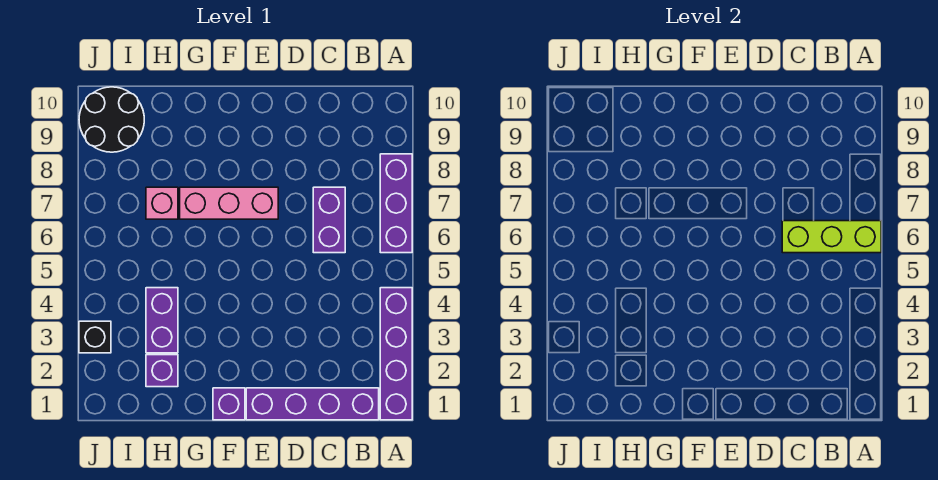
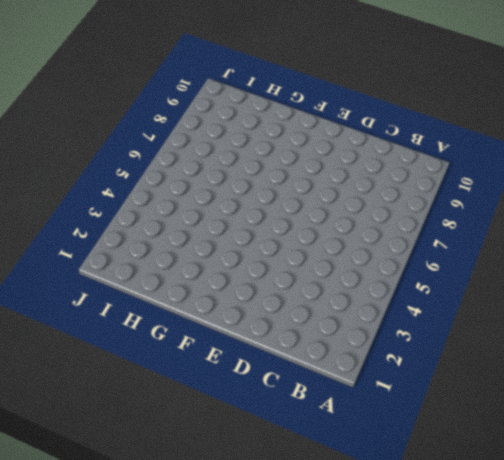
none -> purple brick A1:A4 level 1
none -> purple brick A6:A8 level 1
none -> purple brick B1:E1 level 1

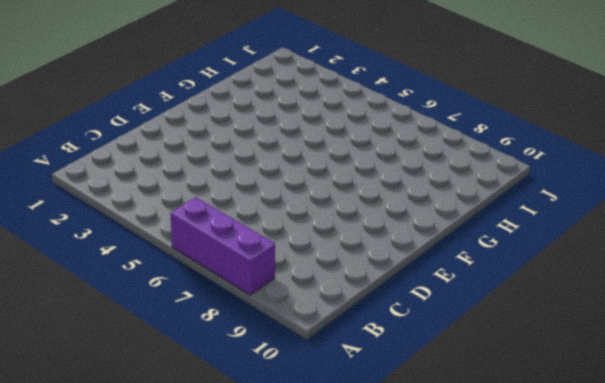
none -> purple brick A1:A4 level 1
none -> purple brick B1:E1 level 1
none -> purple brick C6:C7 level 1

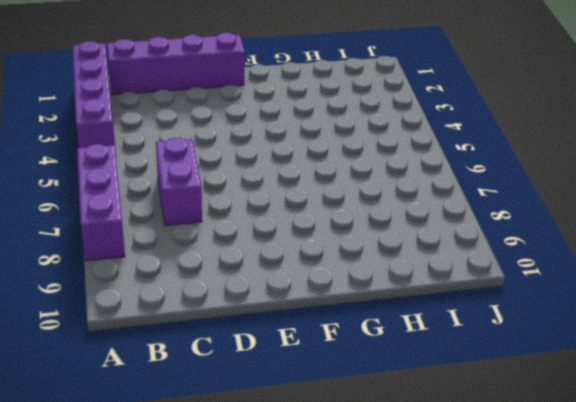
none -> pink brick E7:G7 level 1
none -> purple brick F1 level 1
none -> purple brick H2 level 1

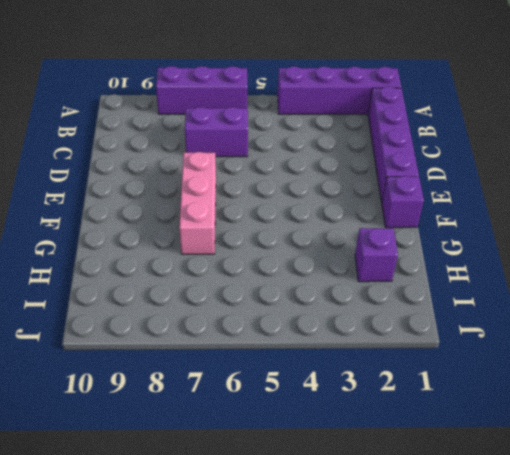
none -> purple brick H3:H4 level 1
none -> pink brick H7 level 1
none -> black round brick I9:J10 level 1

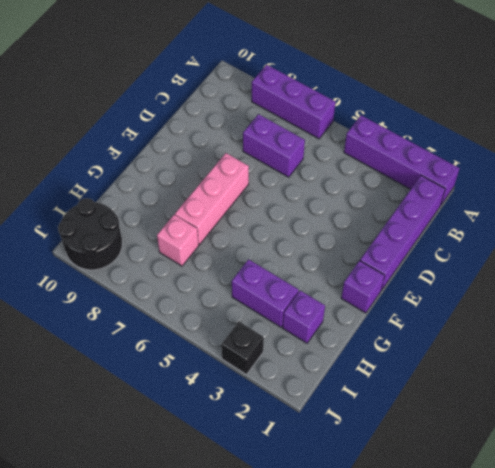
none -> lime brick A6:C6 level 2

